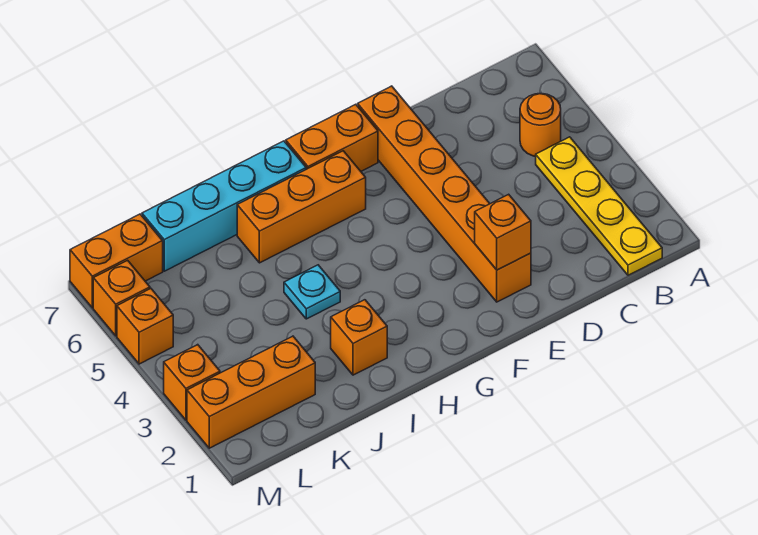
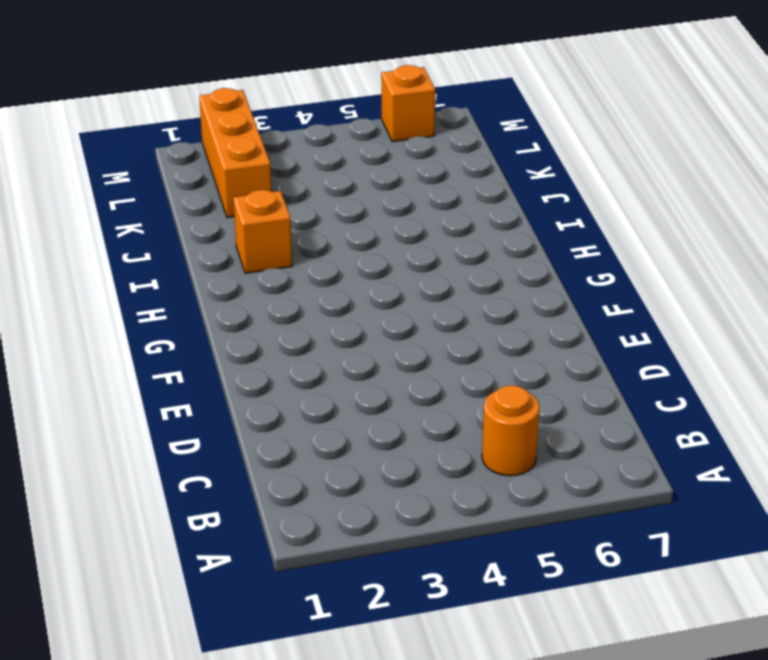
none -> yellow plate B1:B4 level 1
none -> orange brick E2:E7 level 1
none -> orange brick F7:G7 level 1

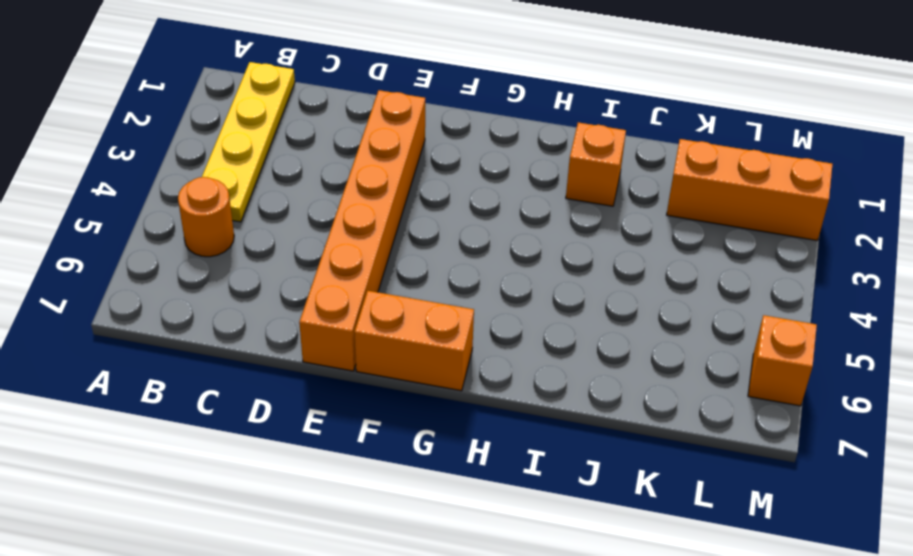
none -> orange brick G6:I6 level 1
none -> cyan brick H7:K7 level 1
none -> cyan plate I4 level 1

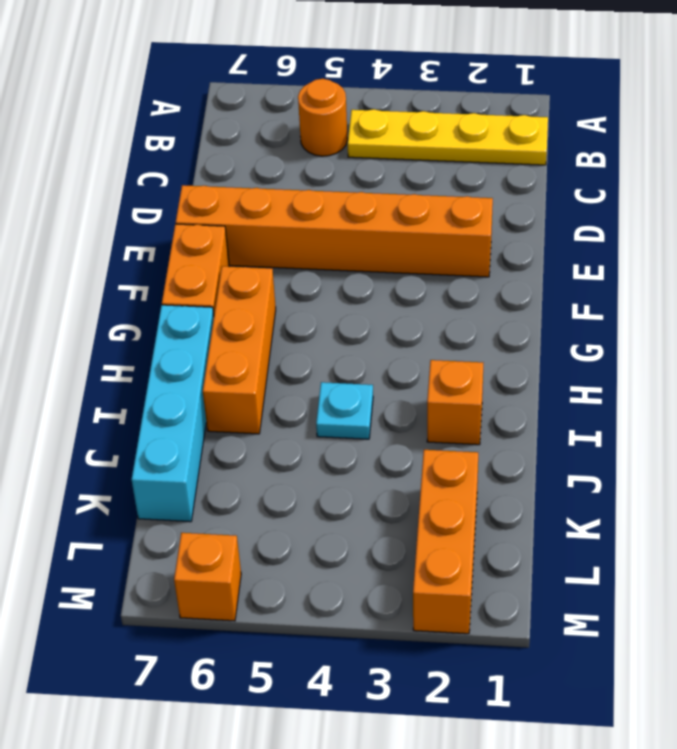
none -> orange brick L7:M7 level 1
none -> orange brick M3 level 1
none -> orange brick M5 level 1

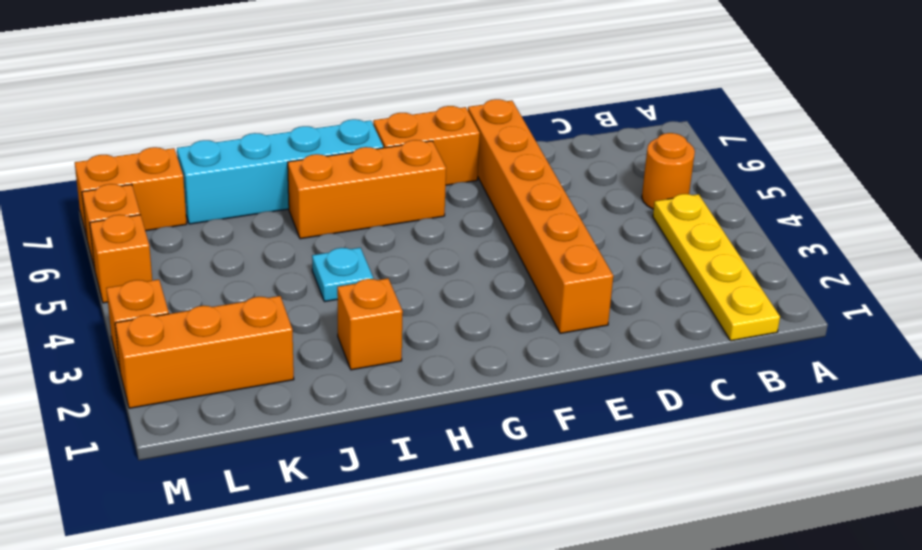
none -> orange brick E2 level 2

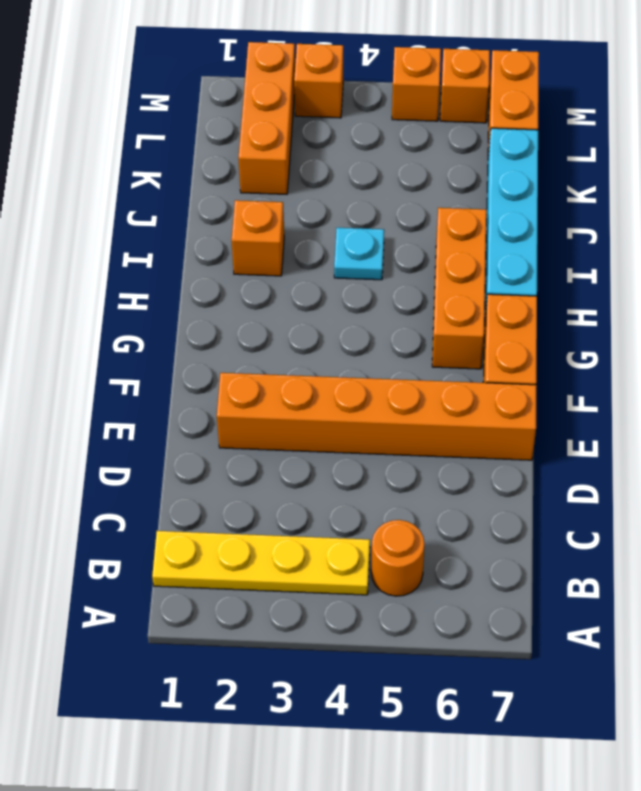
none -> orange brick E2 level 2

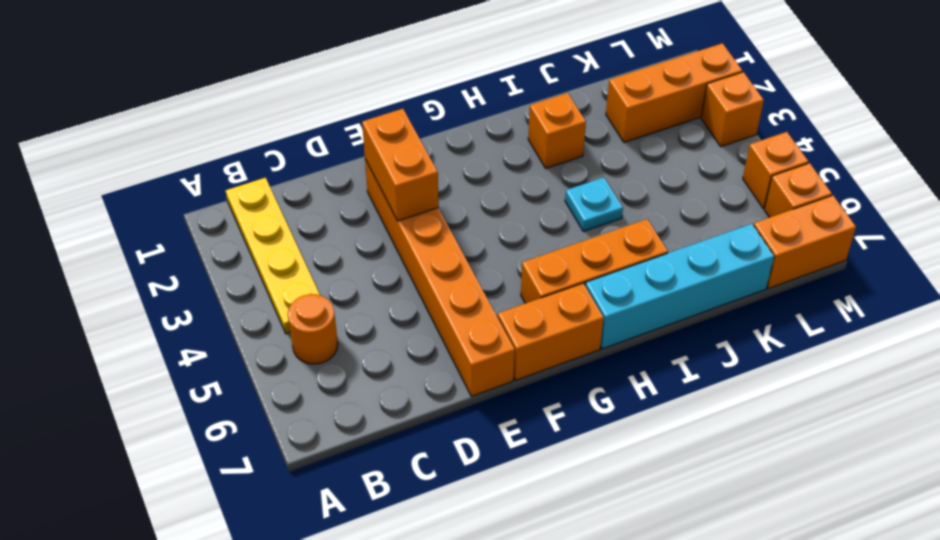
orange brick E2:E3 level 2 -> orange brick E2 level 2

